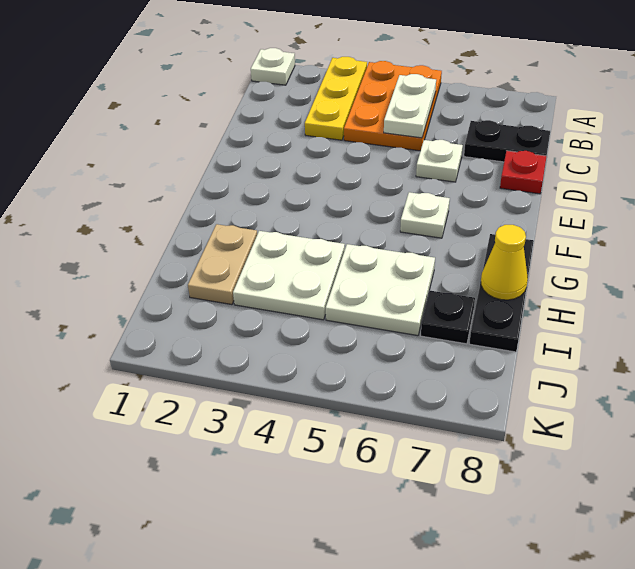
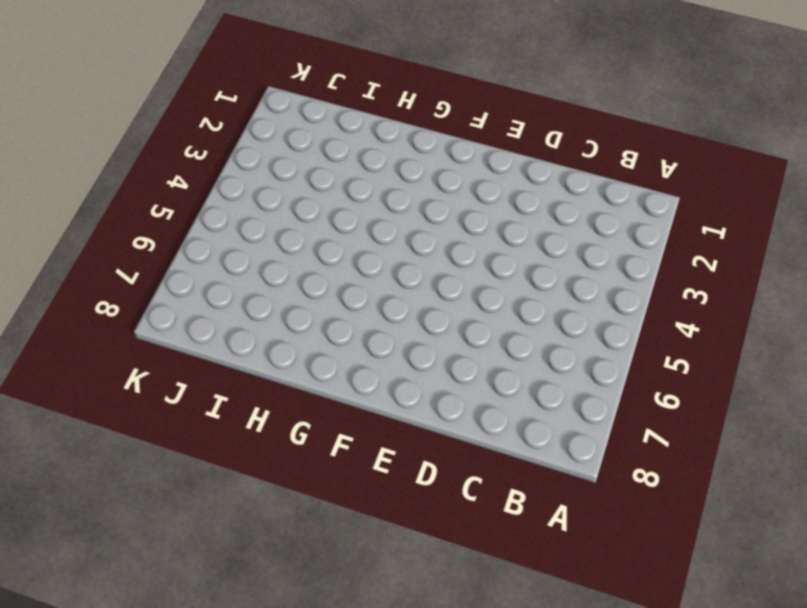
none -> white plate A1 level 1
none -> yellow plate A3:C3 level 1
none -> orange plate A4:C5 level 1

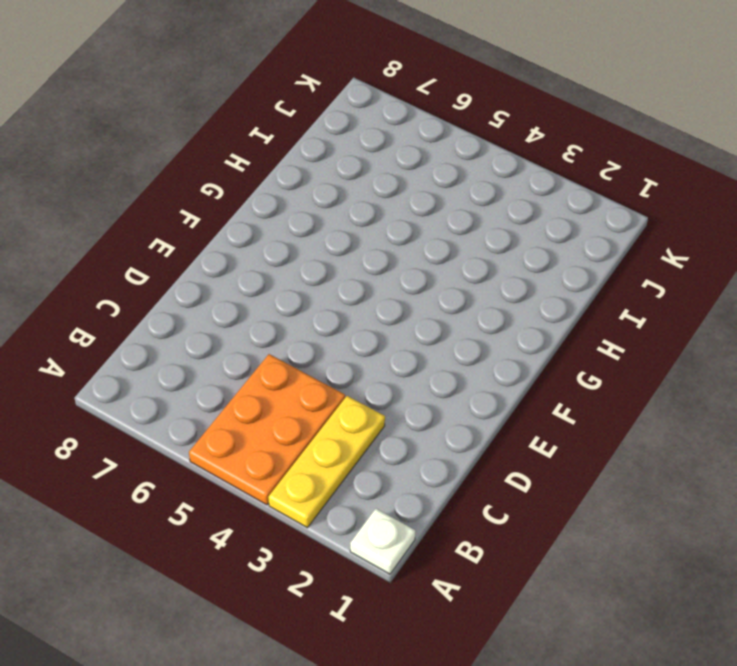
none -> black plate C7:C8 level 1
none -> white plate D6 level 1
none -> red plate D8 level 1

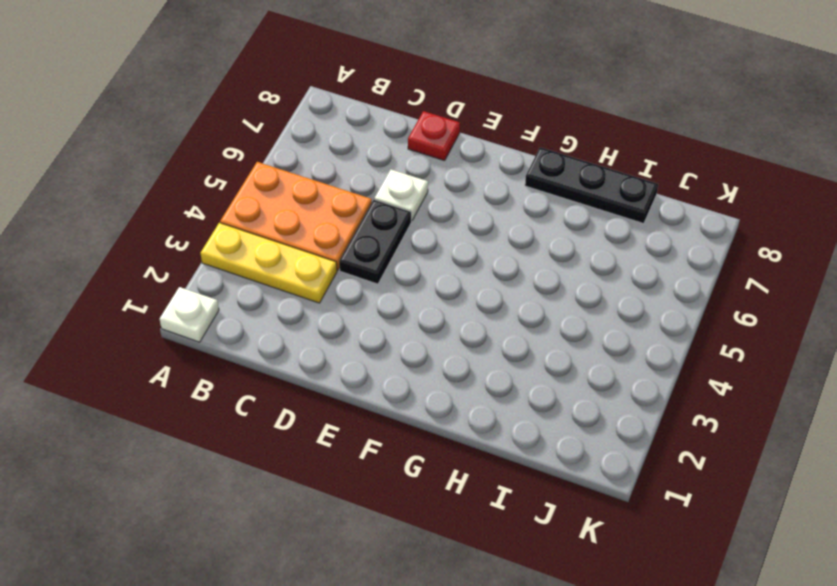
black plate D4:D5 level 1 -> black plate C7:C8 level 1
none -> white plate F6 level 1
none -> tan plate H2:I2 level 1
none -> white plate H3:I4 level 1

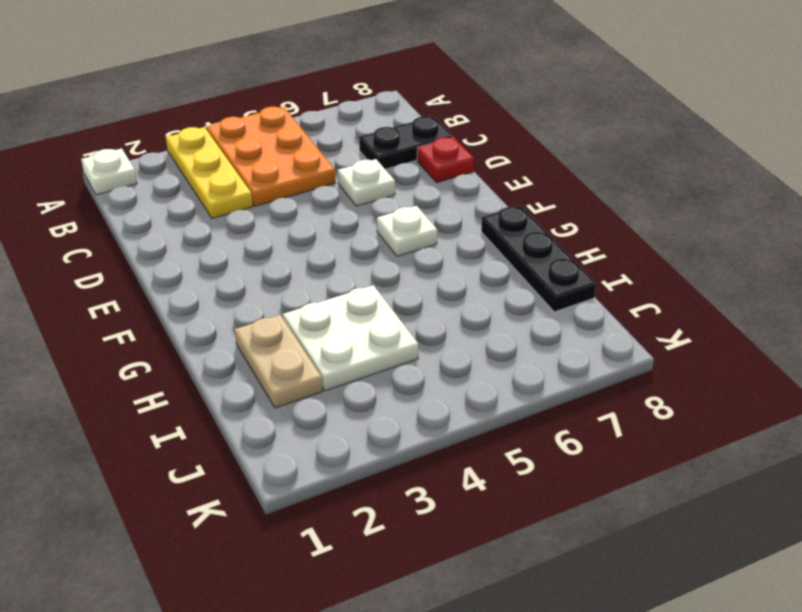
none -> white plate H5:I6 level 1
none -> black plate I7 level 1
none -> white plate B5:C5 level 2

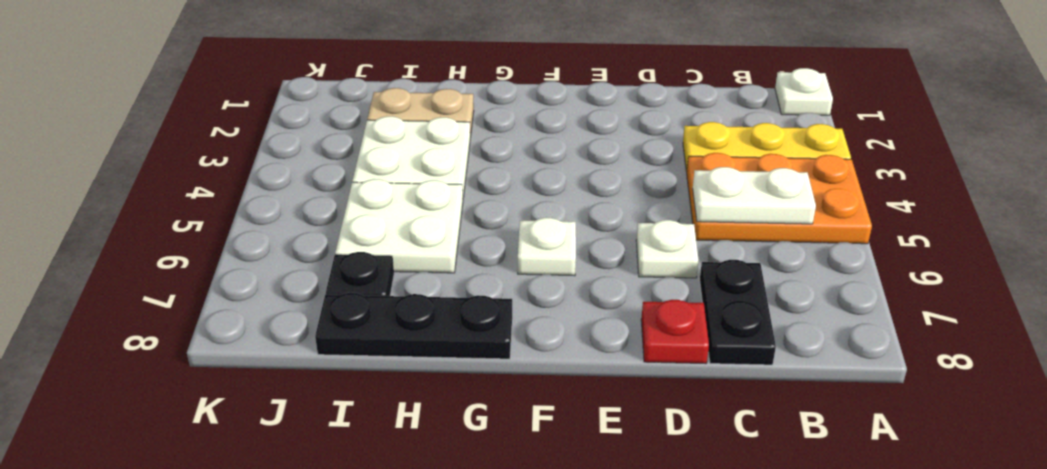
none -> yellow cone H8 level 2

